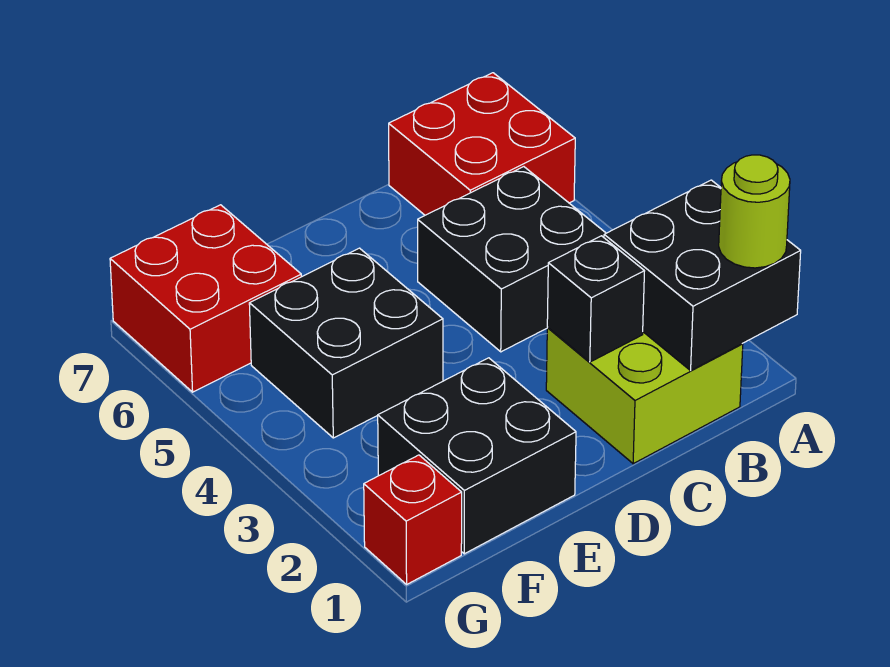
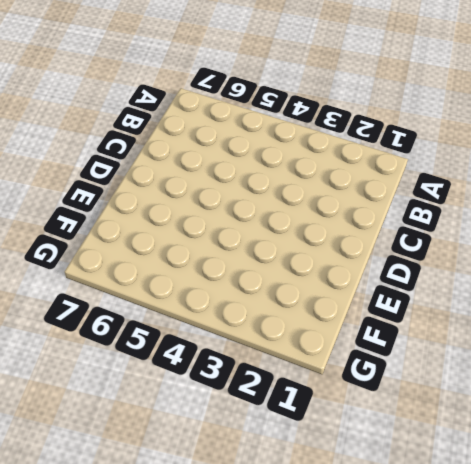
none -> red brick A6:B7 level 1
none -> lime brick B1:C2 level 1

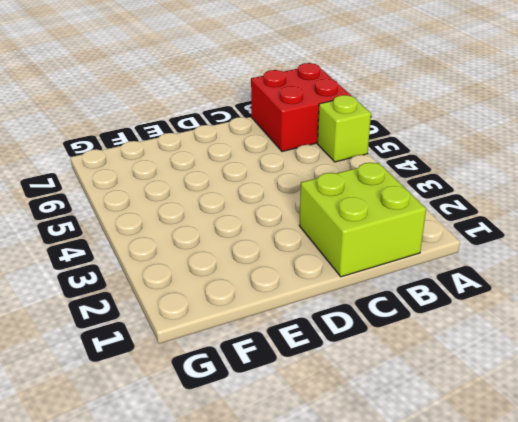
lime brick A5 level 1 -> none
none -> black brick B4:C5 level 1
none -> black brick E1:F2 level 1

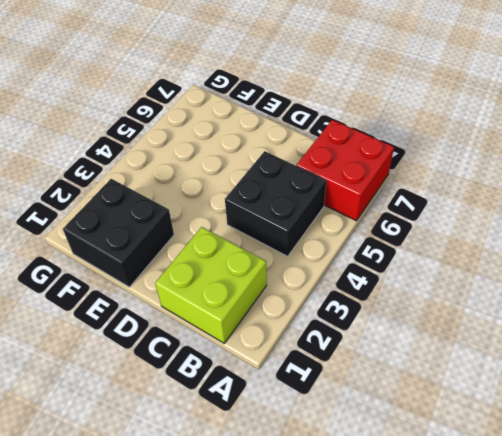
none -> black brick E4:F5 level 1
none -> red brick F6:G7 level 1

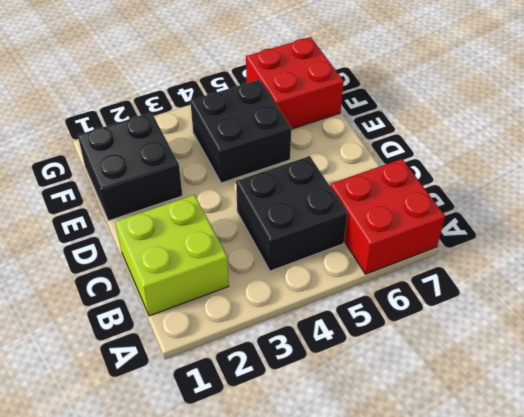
none -> red brick G1 level 1
none -> black brick A1:B2 level 2

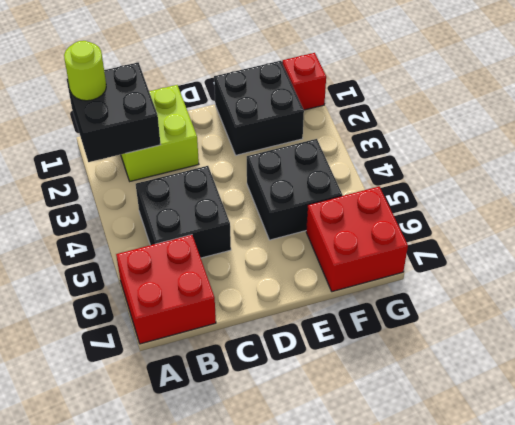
none -> black brick C2 level 2

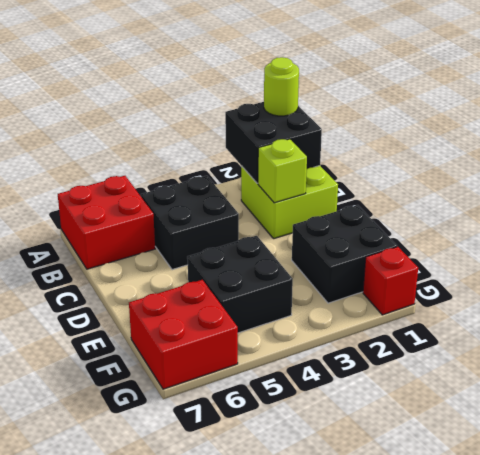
lime brick C2 level 2 -> black brick C2 level 2

